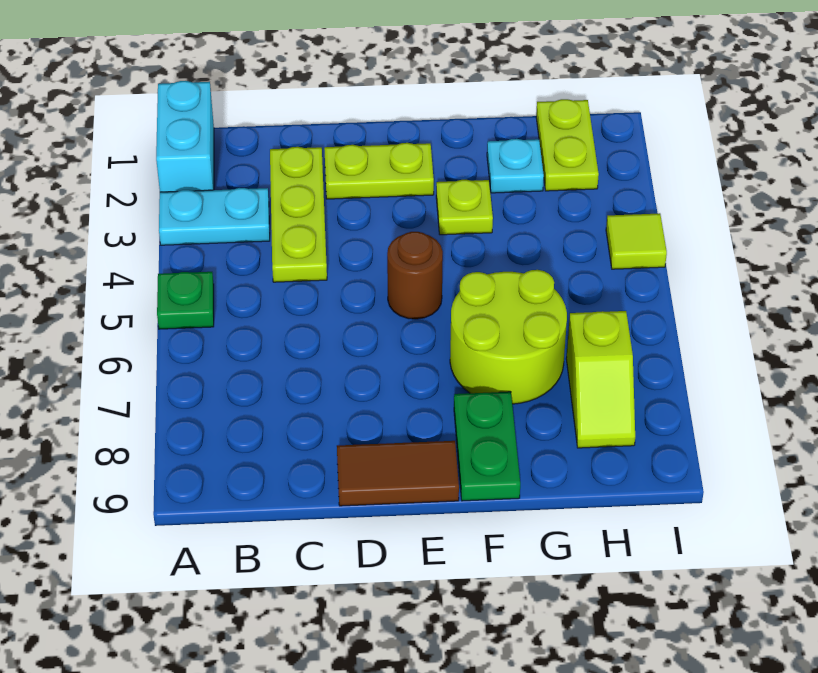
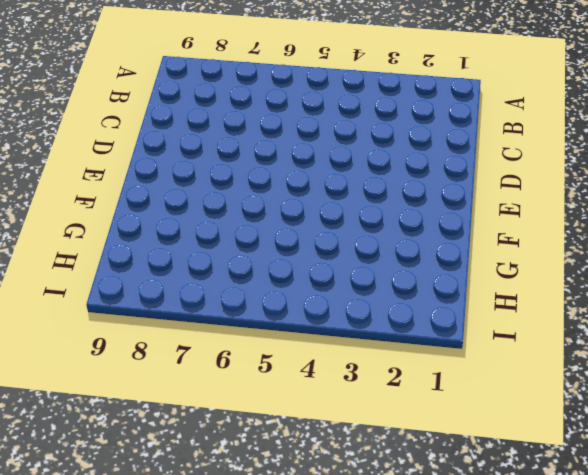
none -> cyan brick A1:A2 level 1
none -> cyan plate A3:B3 level 1
none -> green plate A5 level 1

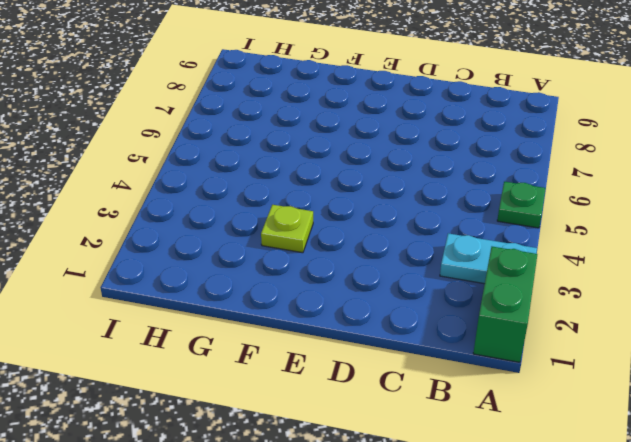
green brick A1:A2 level 1 -> cyan brick A1:A2 level 1
none -> lime plate C2:C4 level 1
none -> lime plate D2:E2 level 1
none -> brown tile D9:E9 level 1

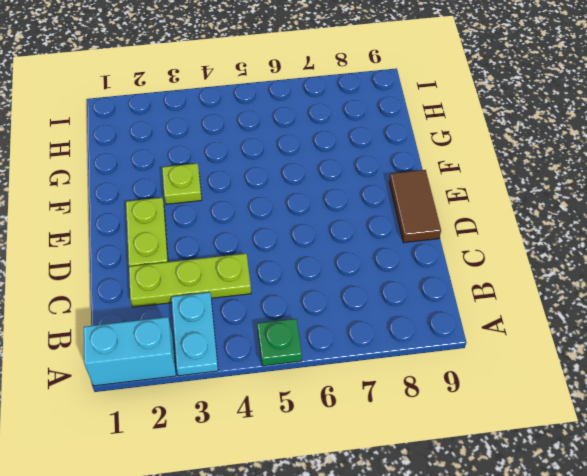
none -> brown round brick E5 level 1
none -> lime round brick F6:G7 level 1
none -> green plate F8:F9 level 1

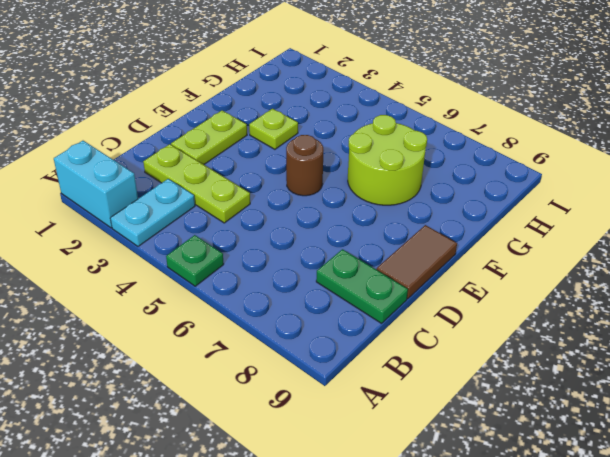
green plate C8:C9 level 1 -> green plate F8:F9 level 1
none -> cyan plate G2 level 1
none -> lime plate H1:H2 level 1
none -> lime slope H7:H8 level 1 top 7

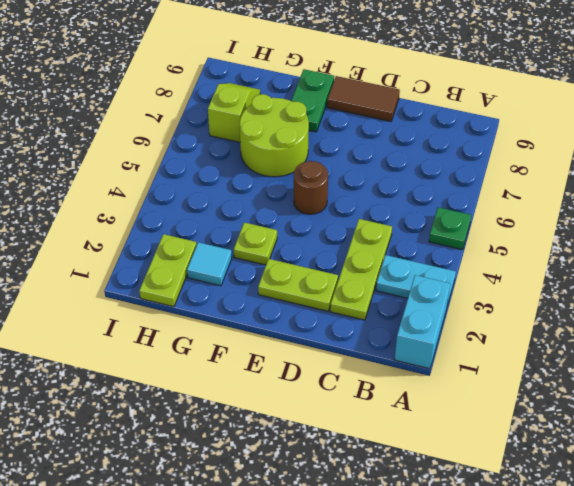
cyan tile G2 level 1 -> cyan plate G2 level 1
none -> lime tile I4 level 1

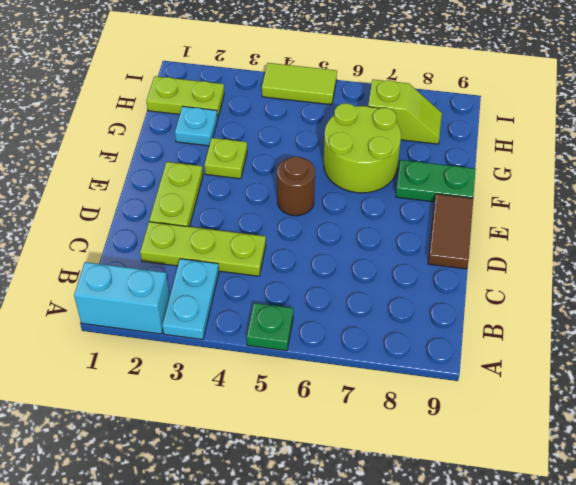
lime tile I4:I5 level 1 -> lime tile I4 level 1

